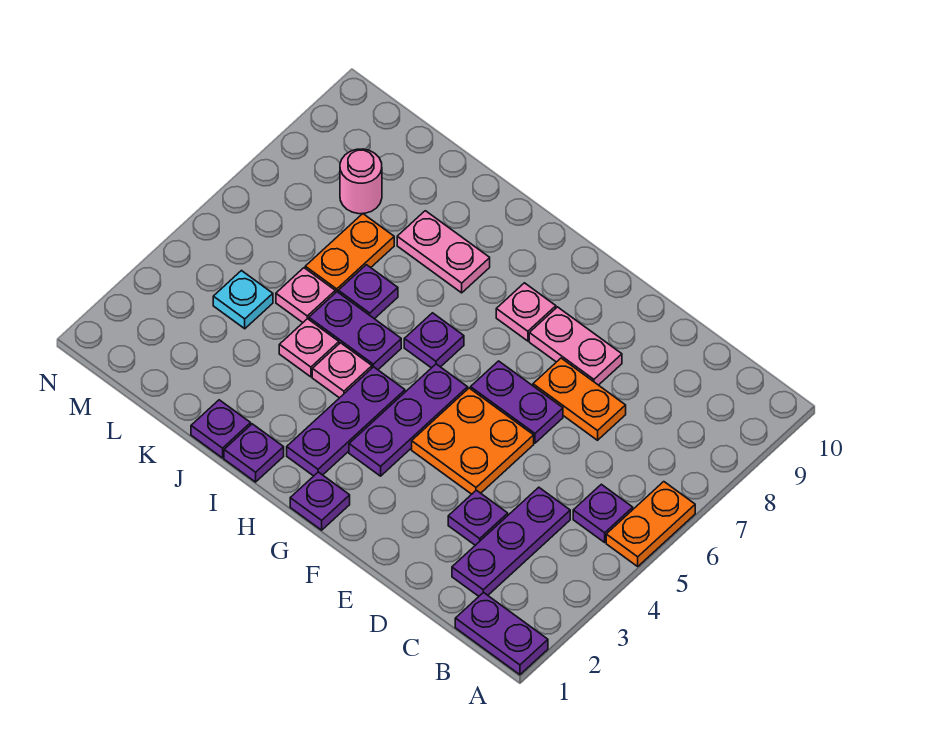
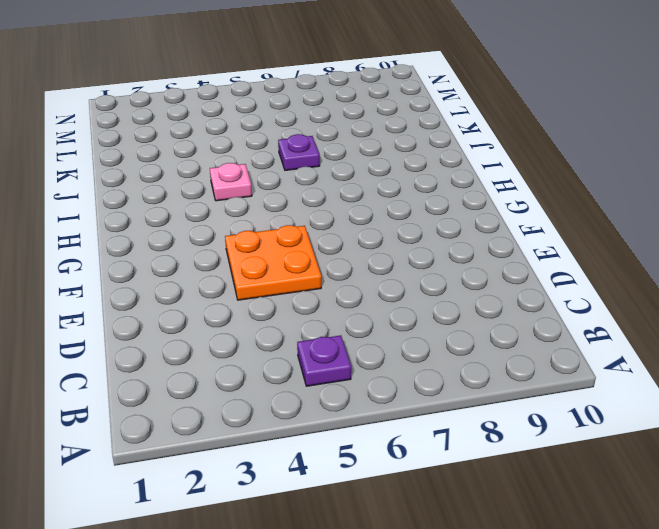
none -> purple plate A1:B1 level 1
none -> orange plate A5:A6 level 1
none -> purple plate C2:C4 level 1

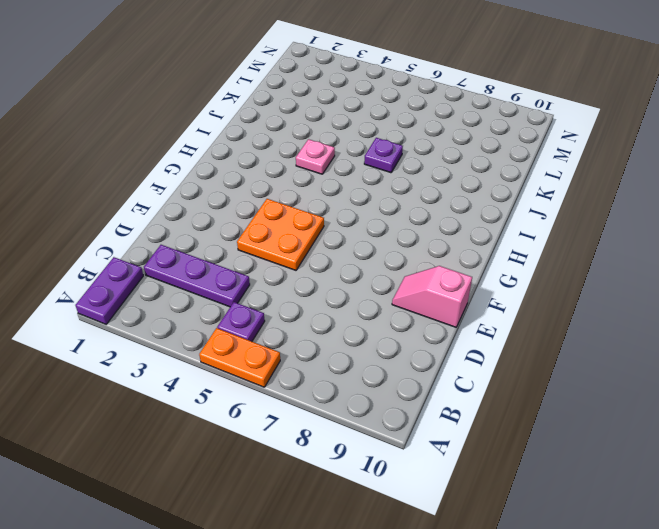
pink slope E9:E10 level 1 top 10 -> none
none -> purple plate D3 level 1
none -> orange plate D7:E7 level 1
none -> purple plate E6:F6 level 1

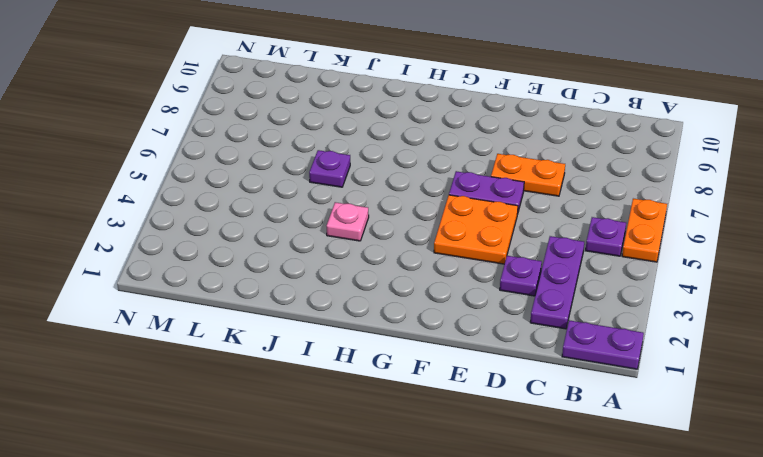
none -> pink plate E8:F8 level 1
none -> purple plate G1 level 1
none -> purple plate G3:G5 level 1

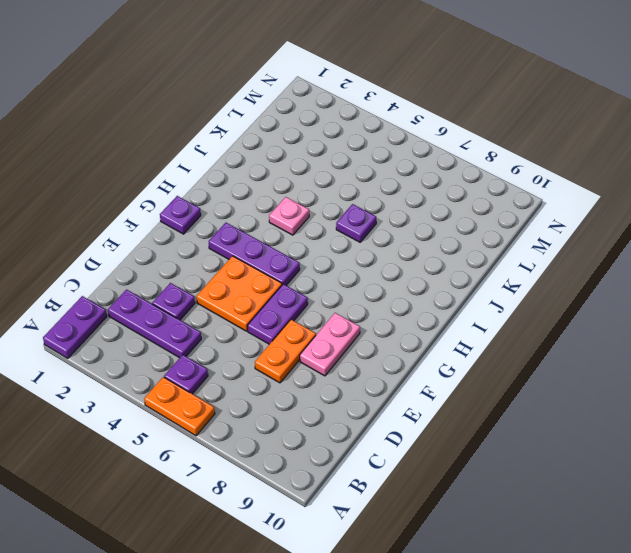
none -> pink plate G8 level 1
none -> purple plate H2:H4 level 1
none -> purple plate H6 level 1

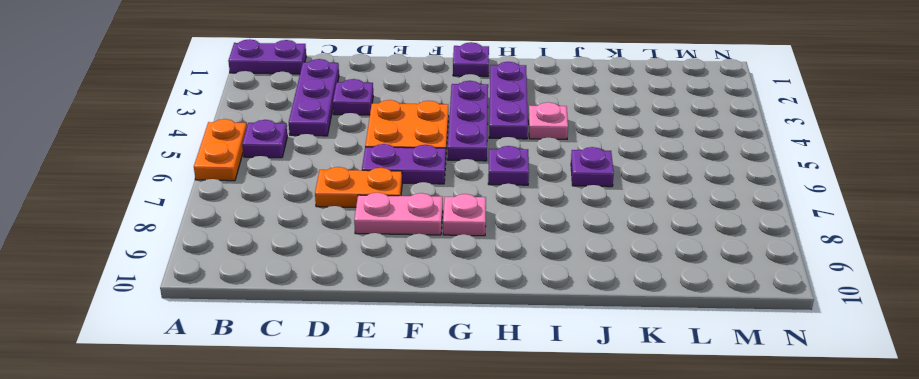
none -> purple plate I1 level 1
none -> purple plate I5:J5 level 1
none -> pink plate I8:J8 level 1

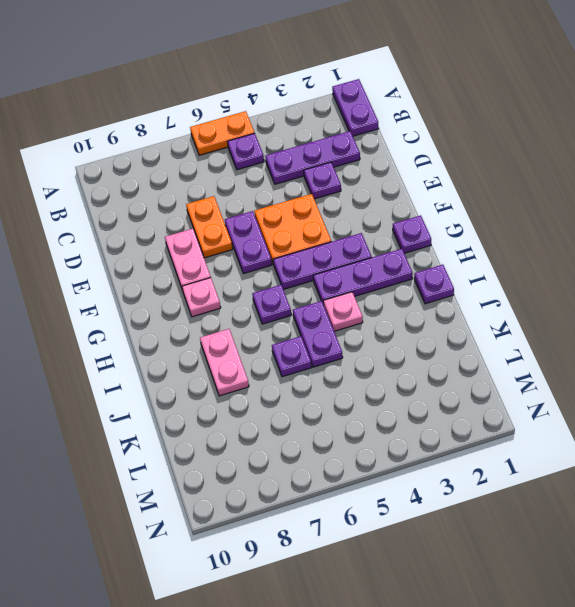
none -> purple plate J1 level 1
none -> pink plate J4 level 1
none -> pink plate K5 level 1

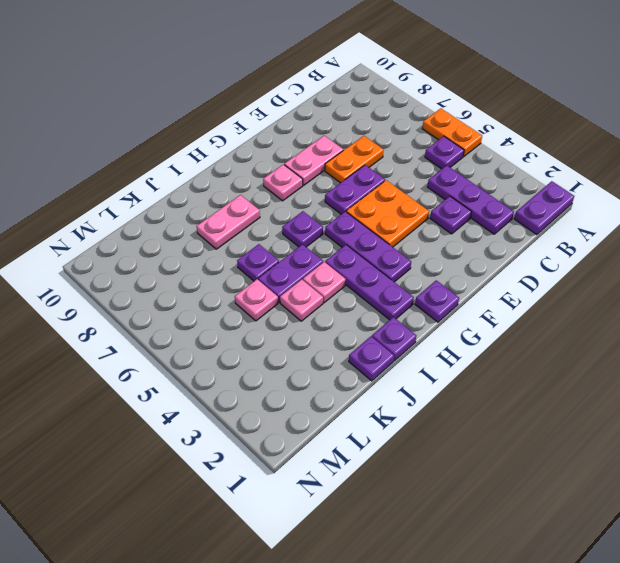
none -> orange plate K6:K7 level 1
none -> cyan plate L4 level 1
none -> pink round brick L8 level 1

